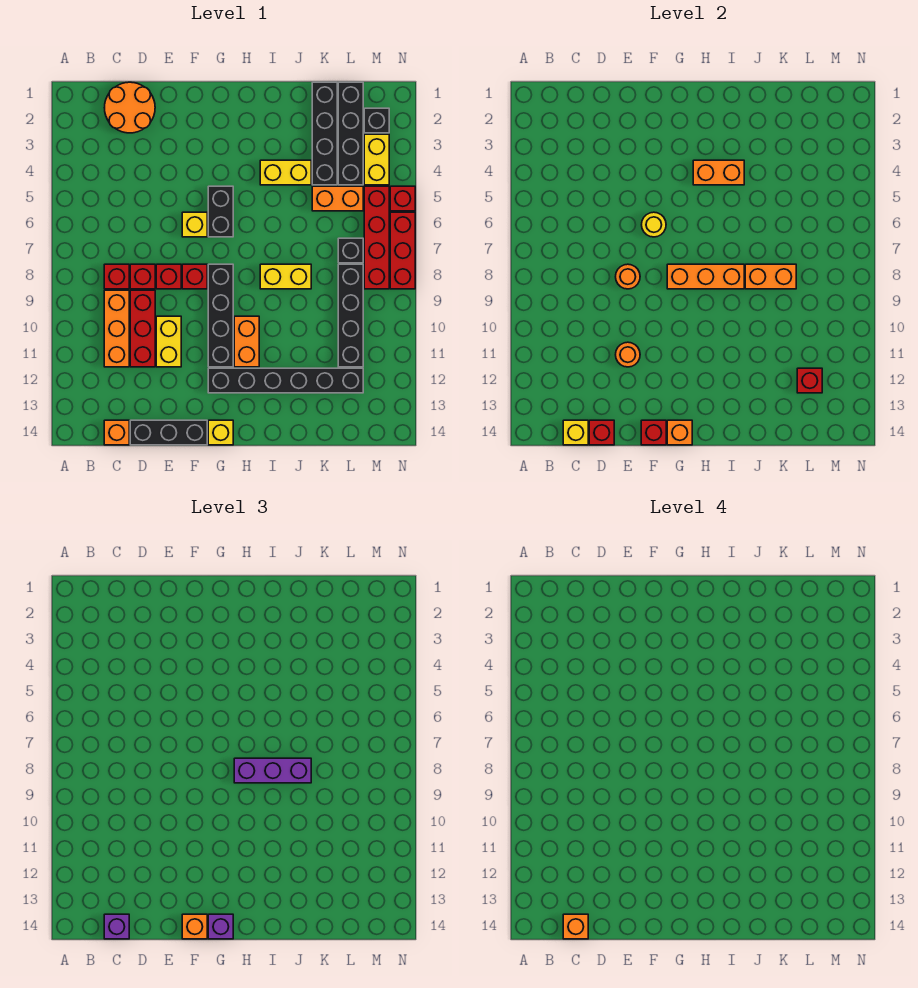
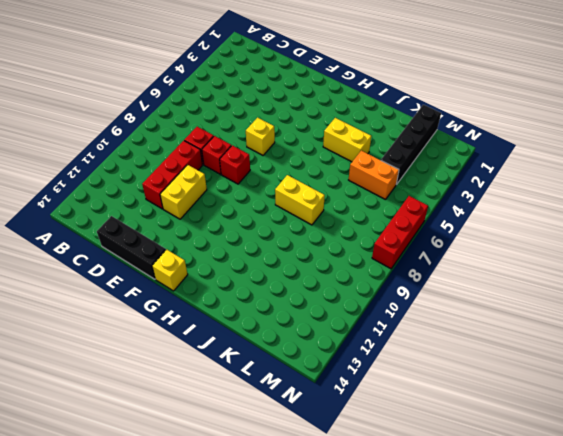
none -> orange round brick C1:D2 level 1
none -> red brick C8 level 1
none -> orange brick C9:C11 level 1
none -> orange brick C14 level 1

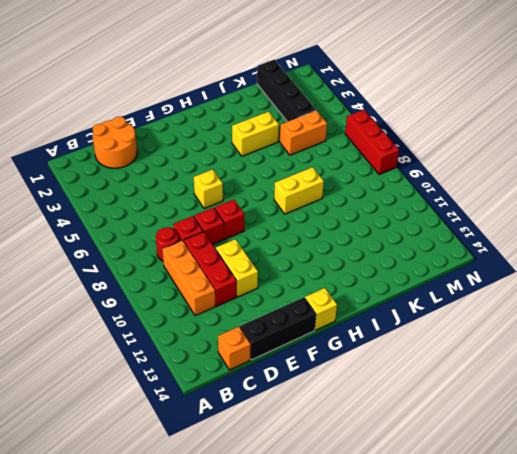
red round brick C8 level 1 -> red brick C8 level 1
none -> black brick G5:G6 level 1
none -> black brick G8:G11 level 1
none -> black brick G12:L12 level 1
none -> orange brick H10:H11 level 1

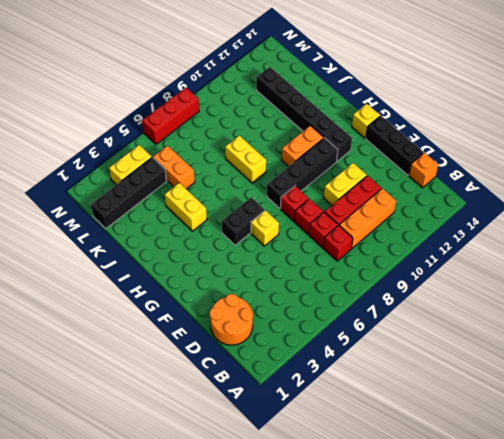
none -> black brick K1:K4 level 1
none -> black brick L7 level 1
none -> black brick L8:L11 level 1
none -> black brick M2 level 1

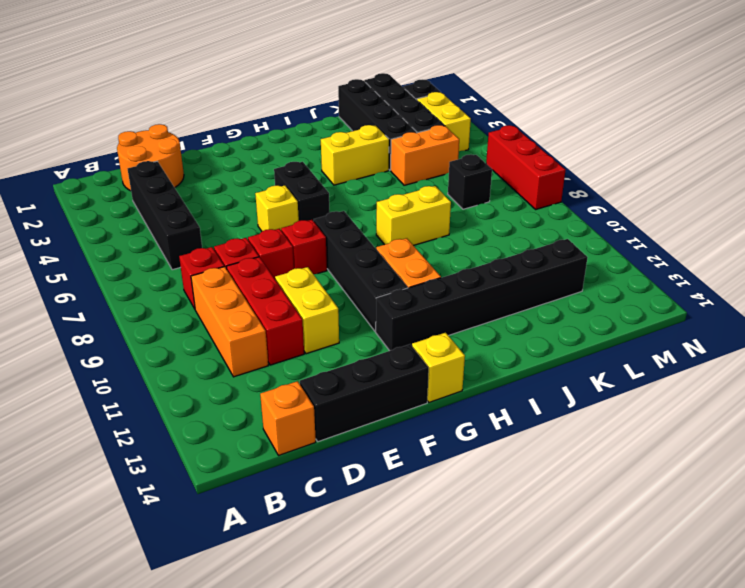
black brick C3:C6 level 1 -> black brick L8:L11 level 1
none -> red brick M5:M8 level 1
none -> red brick N5 level 1
none -> yellow brick C14 level 2
none -> red brick D14 level 2

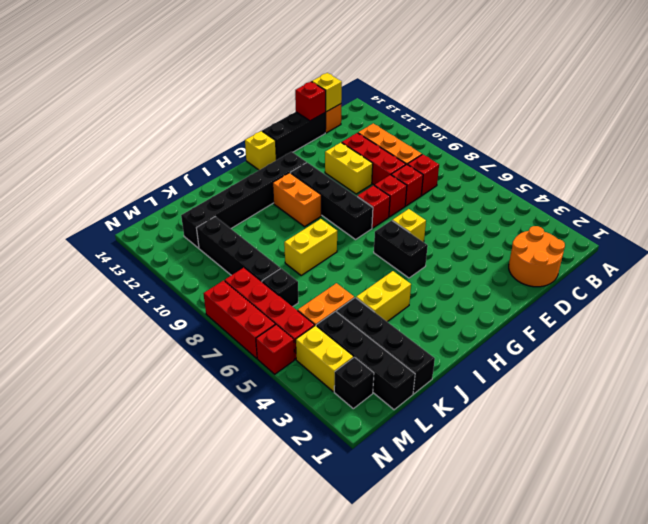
none -> orange round brick E8 level 2
none -> orange round brick E11 level 2
none -> yellow round brick F6 level 2
none -> red brick F14 level 2

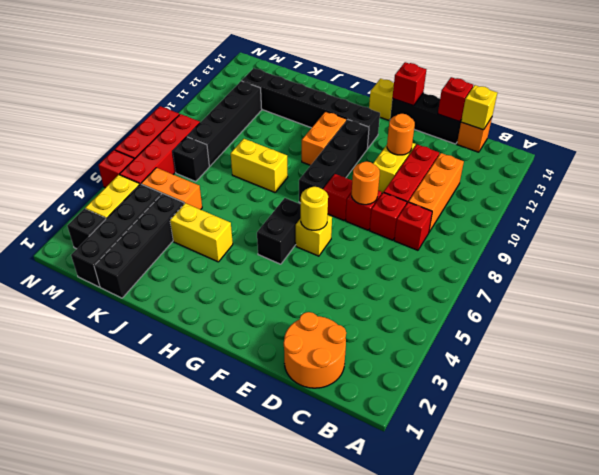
none -> orange brick G8:I8 level 2
none -> orange brick G14 level 2
none -> orange brick H4:I4 level 2
none -> orange brick J8:K8 level 2

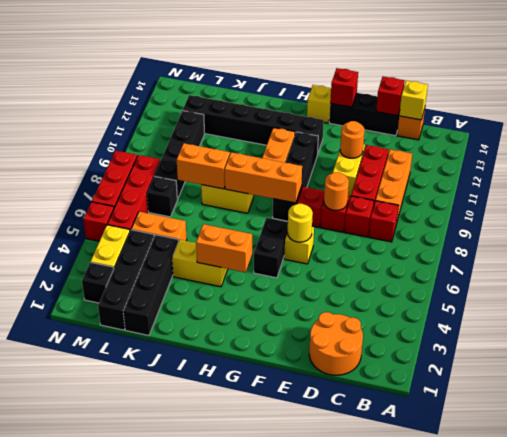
none -> orange brick G14 level 2
none -> red brick L12 level 2
none -> purple brick C14 level 3
none -> orange brick F14 level 3

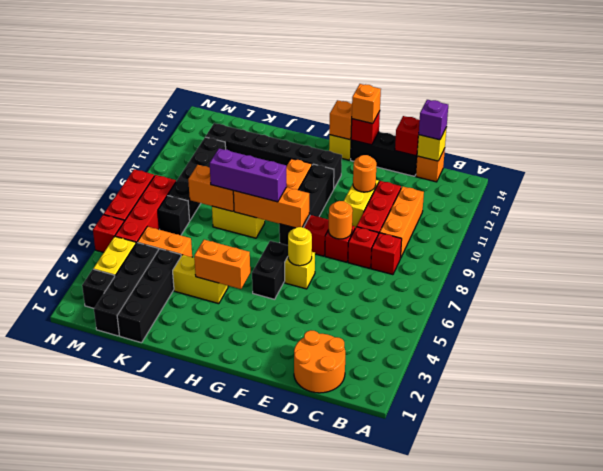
none -> red brick L12 level 2
none -> purple brick G14 level 3
none -> orange brick C14 level 4

